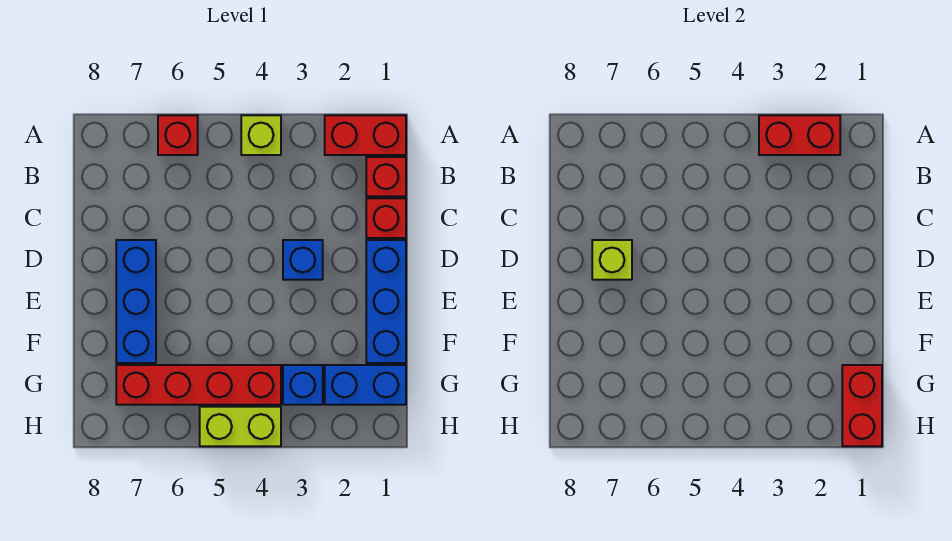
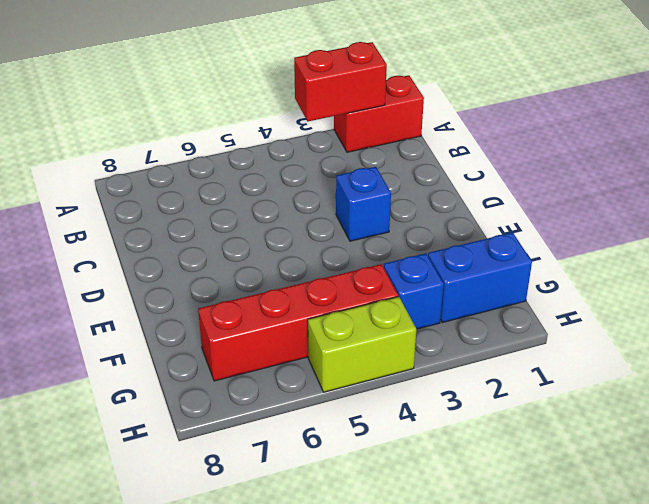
none -> lime brick A4 level 1
none -> red brick A6 level 1
none -> red brick B1 level 1

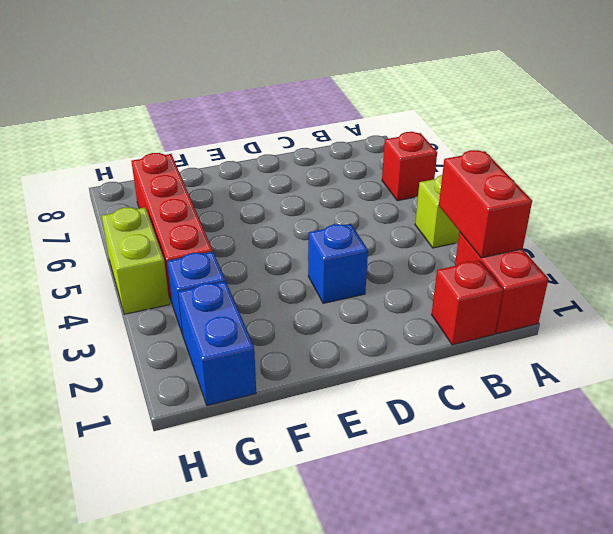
none -> red brick C1 level 1
none -> blue brick D1:F1 level 1
none -> blue brick D7:F7 level 1

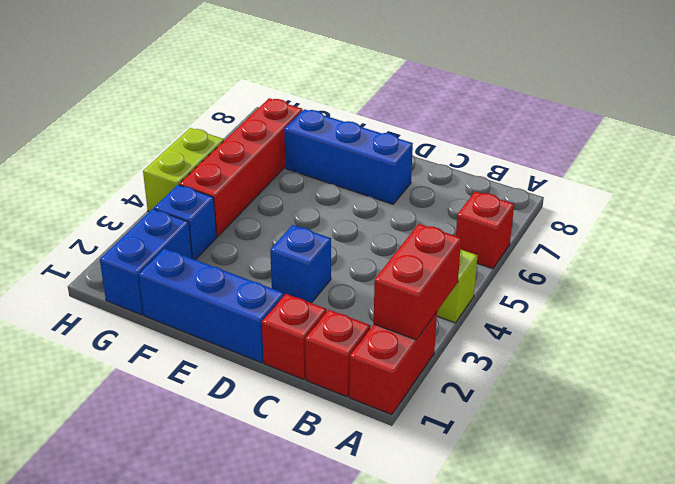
none -> lime brick D7 level 2
none -> red brick G1:H1 level 2

